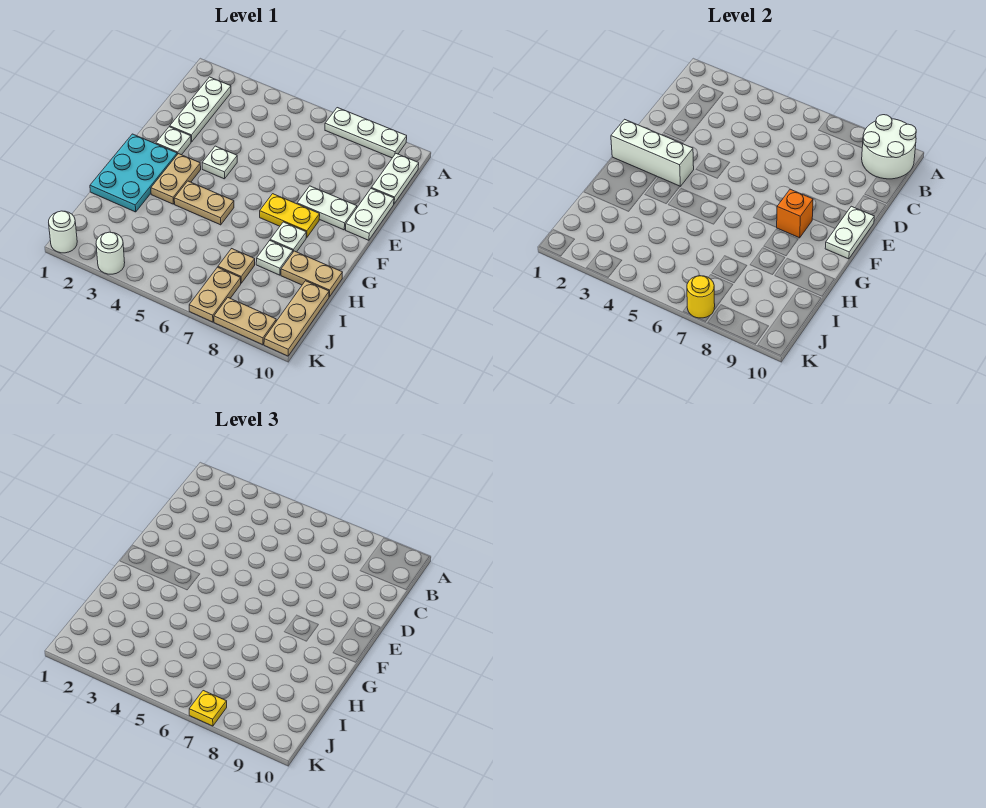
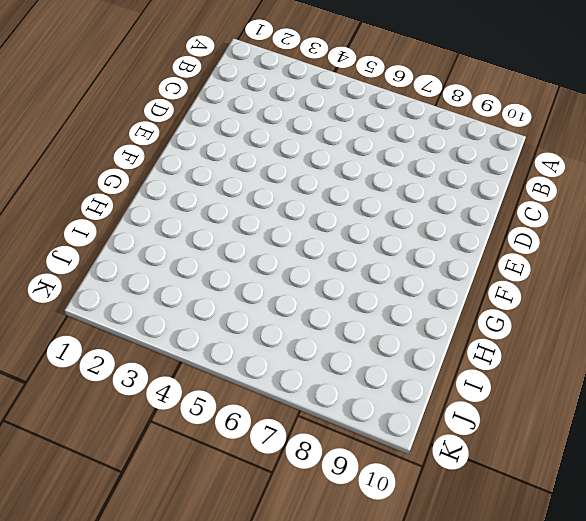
none -> white plate A7:A9 level 1
none -> white plate B2:D2 level 1
none -> white plate B10:C10 level 1

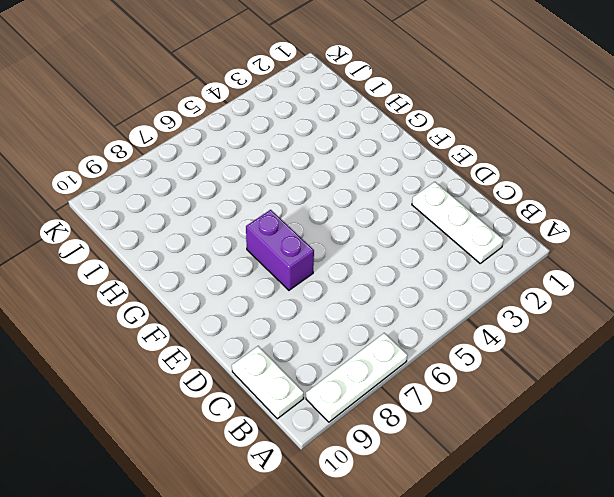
purple brick E7:F7 level 1 -> yellow plate F7:F8 level 1
none -> white plate D10:E10 level 1
none -> white plate E2 level 1
none -> white plate E4 level 1

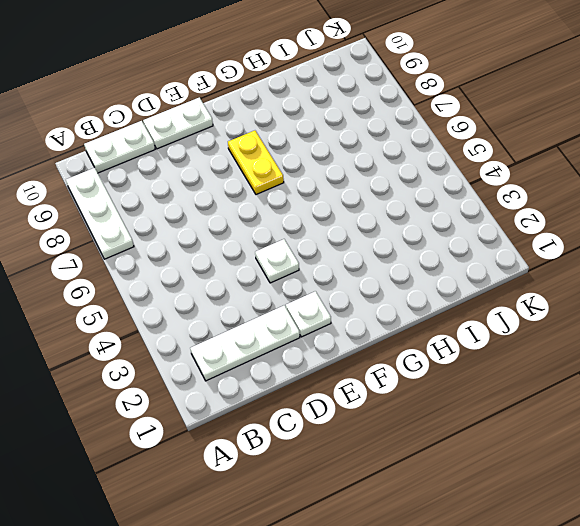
none -> white plate E8:E9 level 1
none -> cyan plate F1:H2 level 1
none -> tan plate F3:G3 level 1

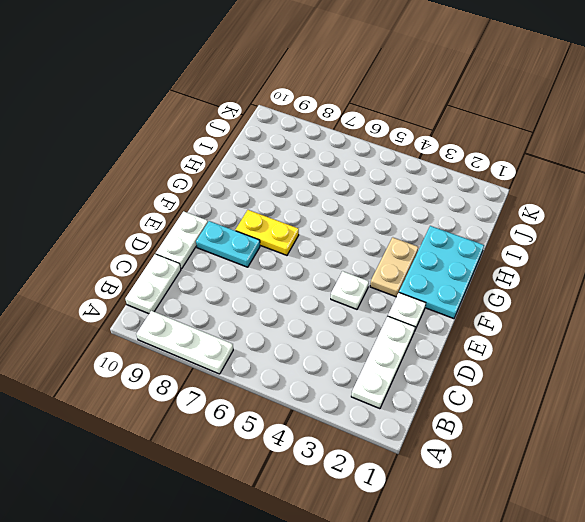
cyan plate E8:E9 level 1 -> white plate E8:E9 level 1
none -> tan plate G4:G5 level 1
none -> white plate G8 level 1
none -> white plate H8 level 1

